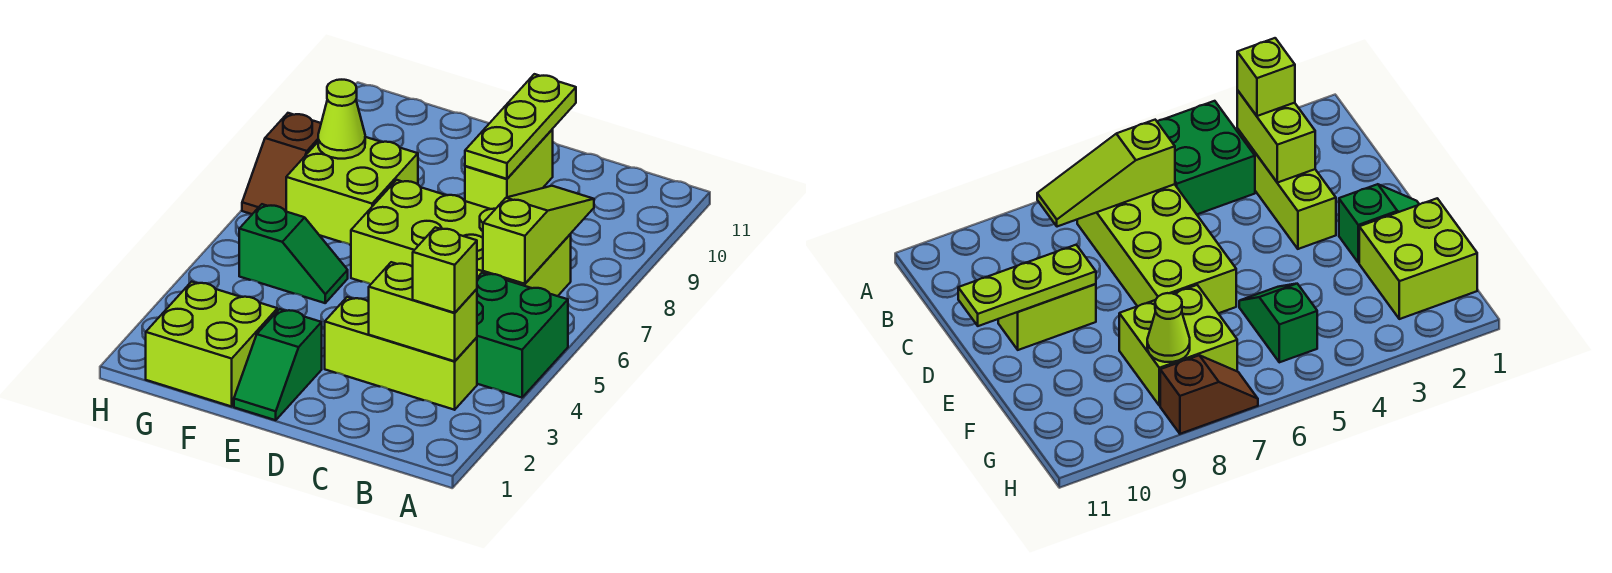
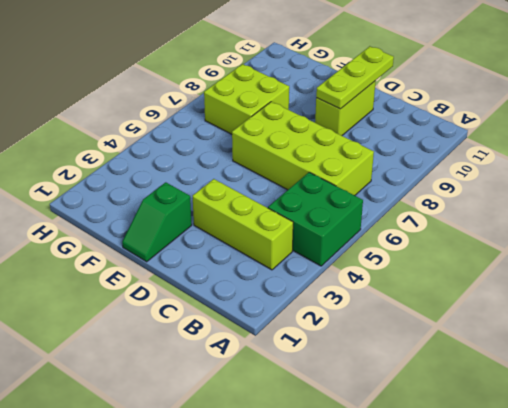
none -> lime brick F1:G2 level 1
none -> green slope F5:G5 level 1 top G
none -> brown slope H7:H8 level 1 top 8

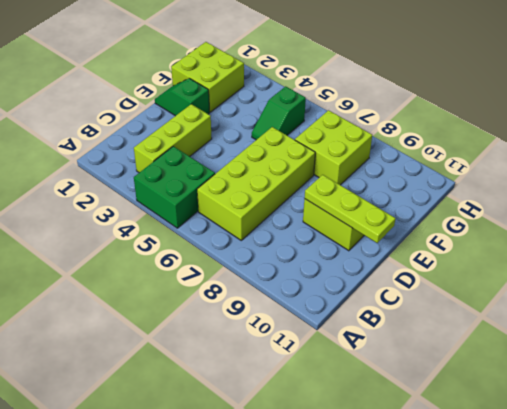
none -> brown slope H7:H8 level 1 top 8
none -> lime brick B3:C3 level 2
none -> lime slope B6:B8 level 2 top 6

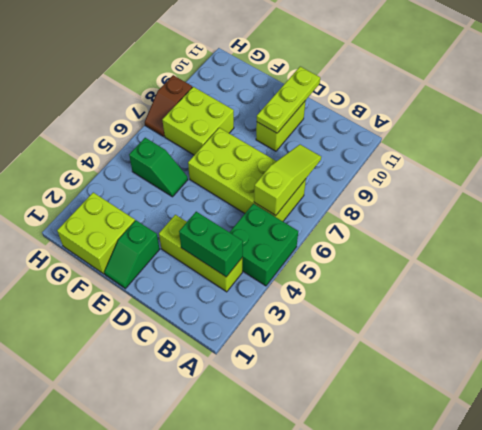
green brick B3:C3 level 2 -> lime brick B3:C3 level 2
none -> lime cone G8 level 2
none -> lime brick B3 level 3

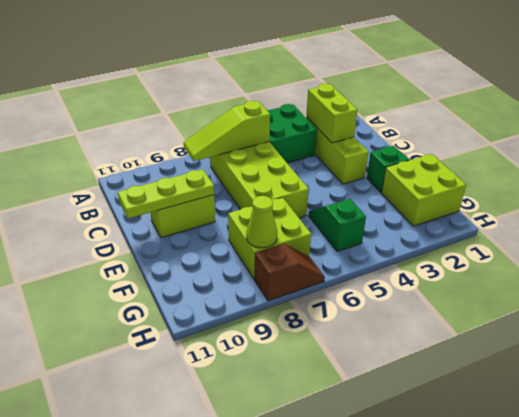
none -> lime brick B3 level 3

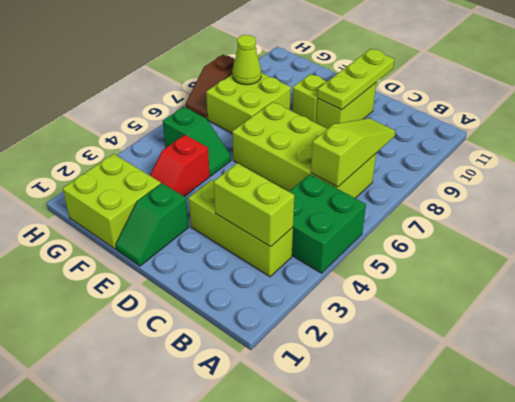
lime brick E9 level 1 -> lime brick B3 level 3
red slope F3:F4 level 1 top 4 -> none

